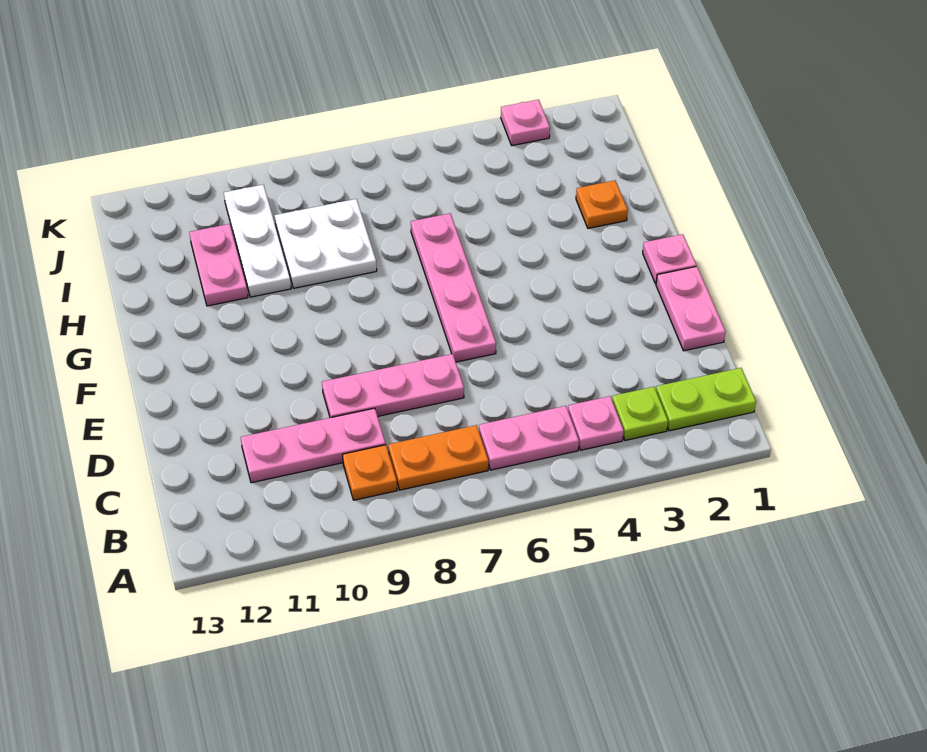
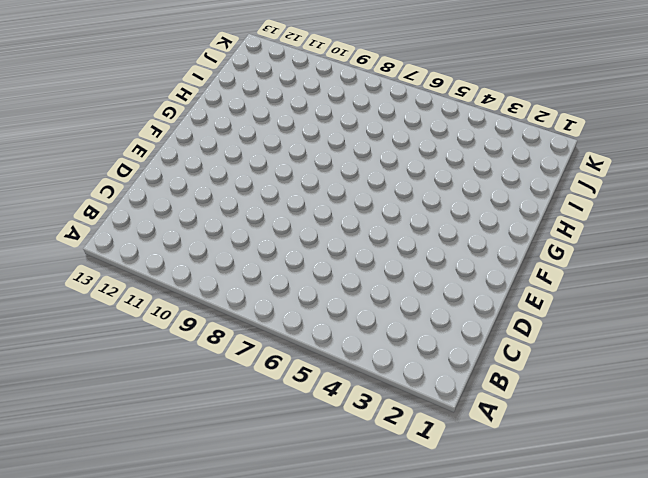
none -> lime plate B1:B2 level 1
none -> lime plate B3 level 1
none -> pink plate B4 level 1

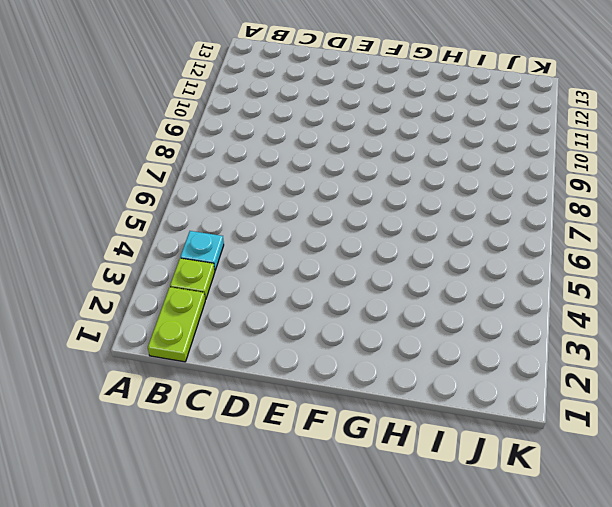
cyan plate B4 level 1 -> pink plate B4 level 1
none -> pink plate B5:B6 level 1
none -> orange plate B7:B8 level 1
none -> orange plate B9 level 1

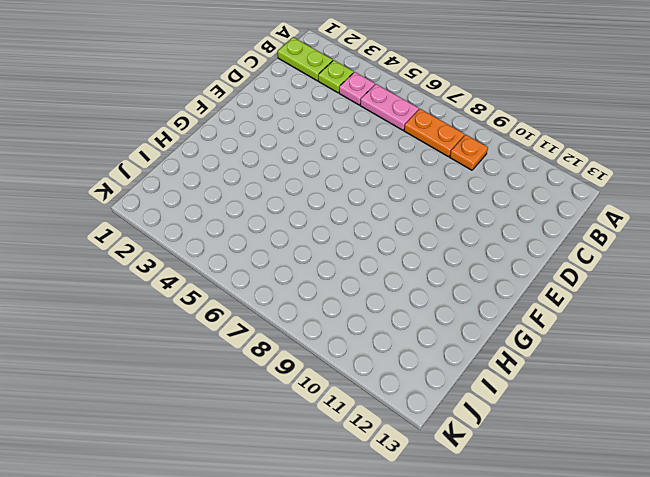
none -> pink plate C9:C11 level 1
none -> pink plate D1:E1 level 1
none -> pink plate D7:D9 level 1

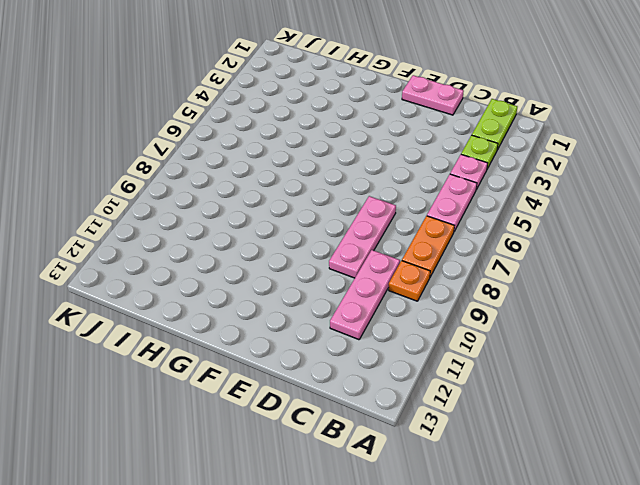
none -> pink plate E6:H6 level 1
none -> pink plate F1 level 1
none -> orange plate H2 level 1

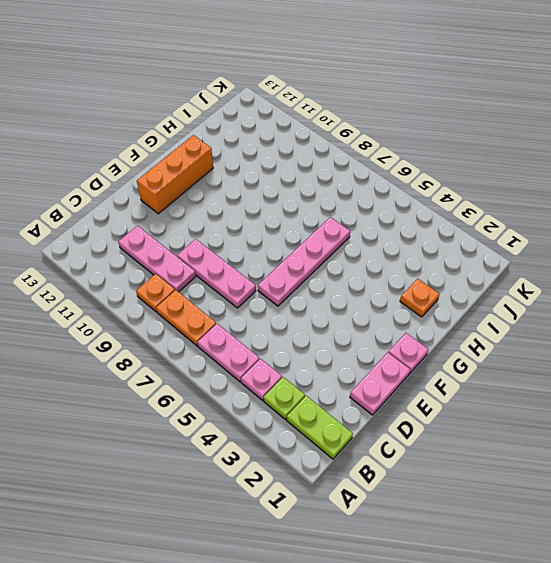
orange brick E12:G12 level 1 -> none
none -> white plate H8:I9 level 1
none -> white plate H10:J10 level 1
none -> pink plate H11:I11 level 1

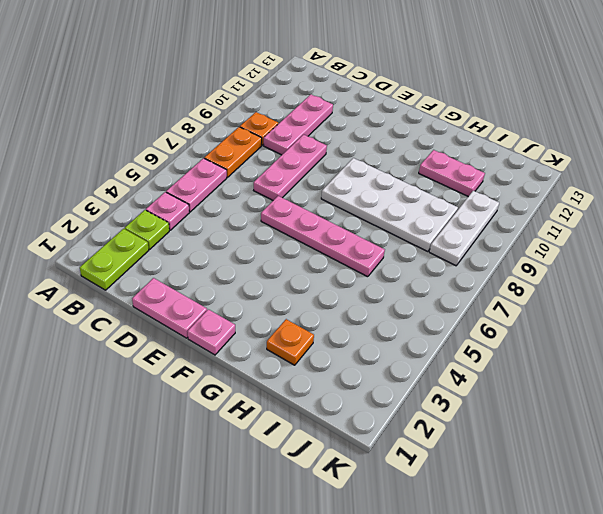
white plate F8:I9 level 1 -> white plate H8:I9 level 1
white plate J8:J10 level 1 -> white plate H10:J10 level 1
none -> pink plate K3 level 1

